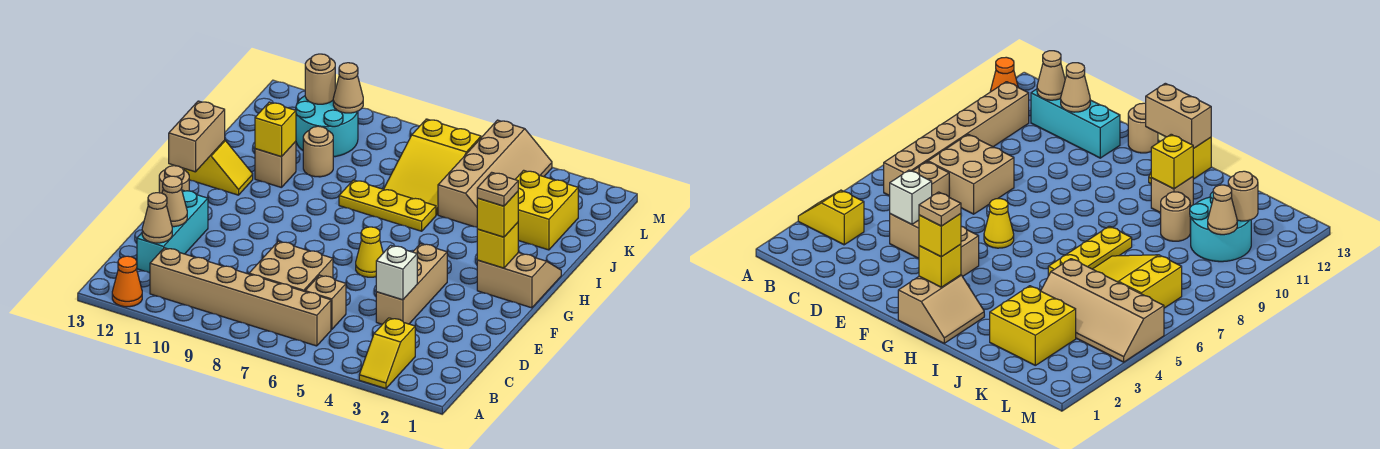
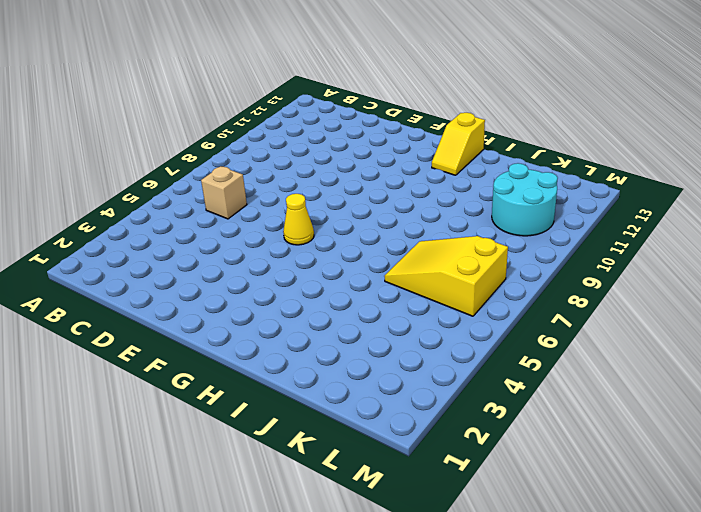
none -> yellow slope A3:B3 level 1 top B
none -> orange cone A12 level 1
none -> tan brick B6:B11 level 1

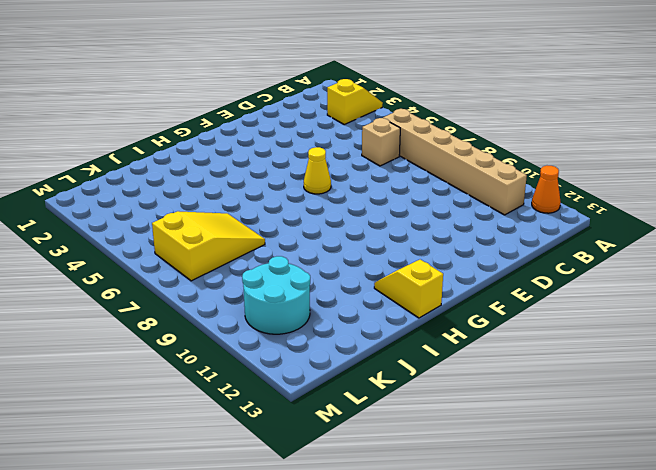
none -> tan brick C7:D8 level 1
none -> cyan brick C12:E12 level 1
none -> tan brick D4:F4 level 1

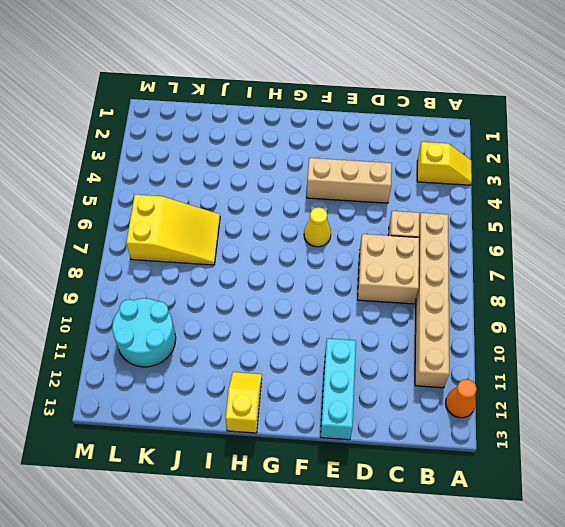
cyan brick E11:E13 level 1 -> cyan brick C12:E12 level 1
none -> tan round brick F13 level 1
none -> tan slope G1:H2 level 1 top G
none -> yellow plate I6:I8 level 1

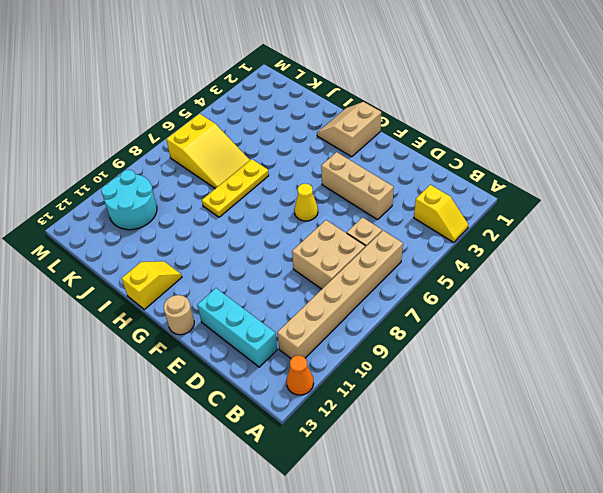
none -> tan brick I11 level 1
none -> yellow brick J2:K3 level 1
none -> tan slope J4:M5 level 1 top 5

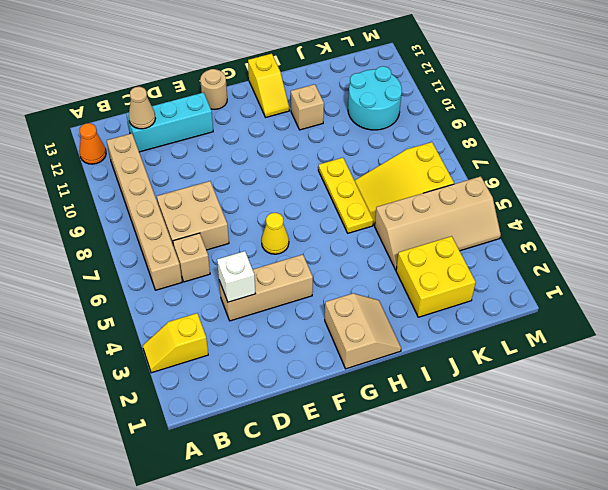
none -> tan round brick J10 level 1
none -> tan cone D12 level 2
none -> yellow brick G2 level 2

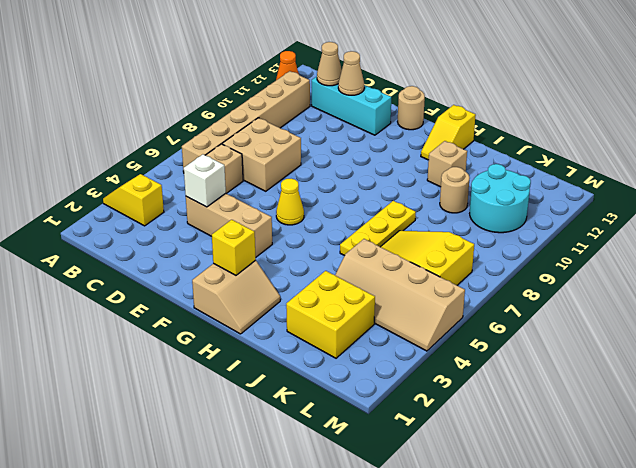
none -> tan brick G13:H13 level 2
none -> yellow brick I11 level 2
none -> tan cone L10 level 2

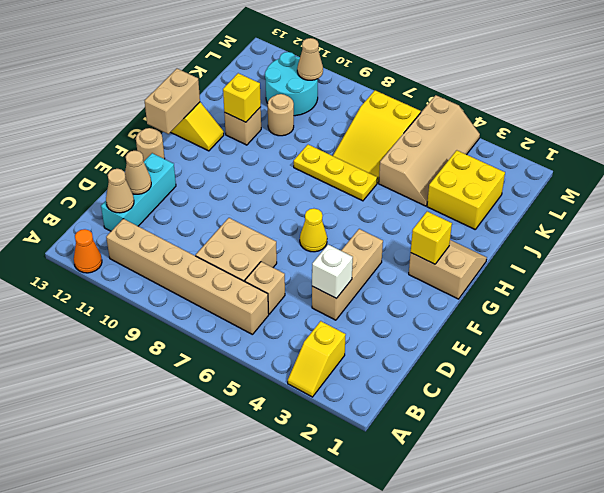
none -> tan round brick L11 level 2
none -> yellow brick G2 level 3
none -> tan plate G2 level 4

